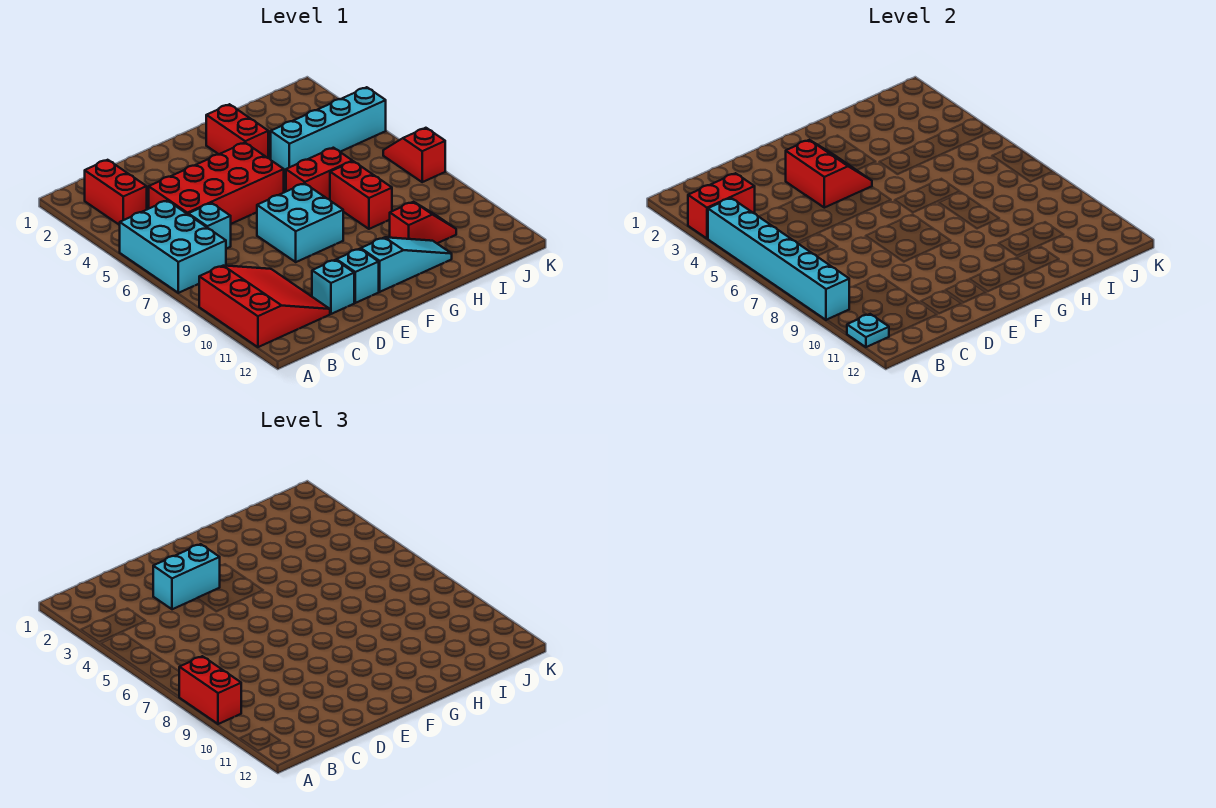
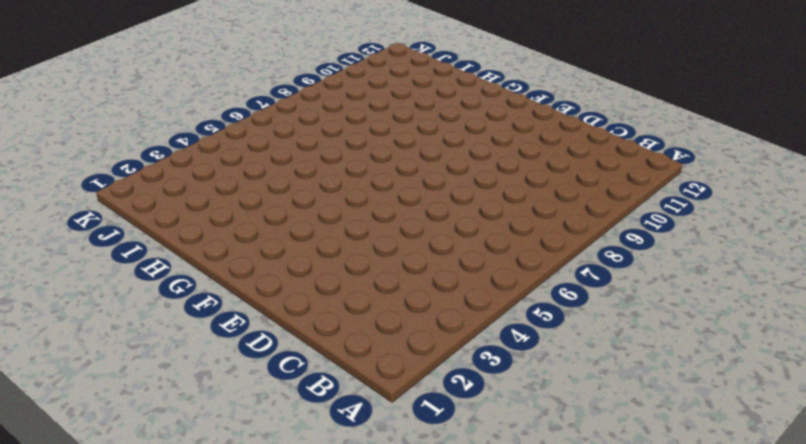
none -> cyan brick A5:B7 level 1
none -> red slope A9:C11 level 1 top A
none -> red brick B2:B3 level 1

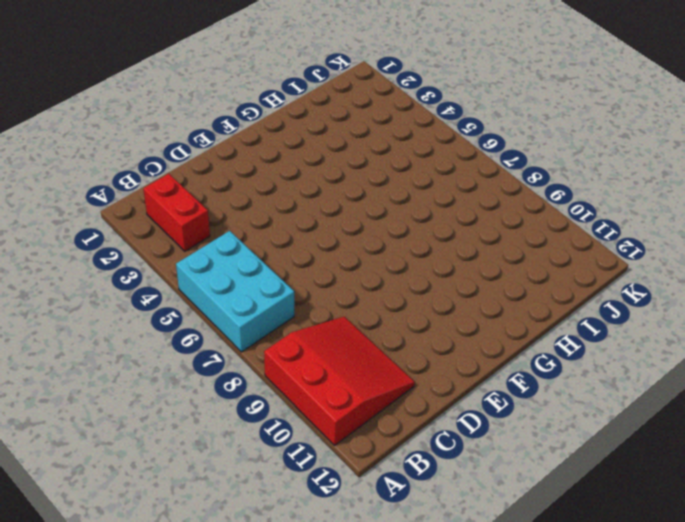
none -> red brick C4:F5 level 1
none -> cyan brick C6 level 1
none -> cyan brick D11 level 1

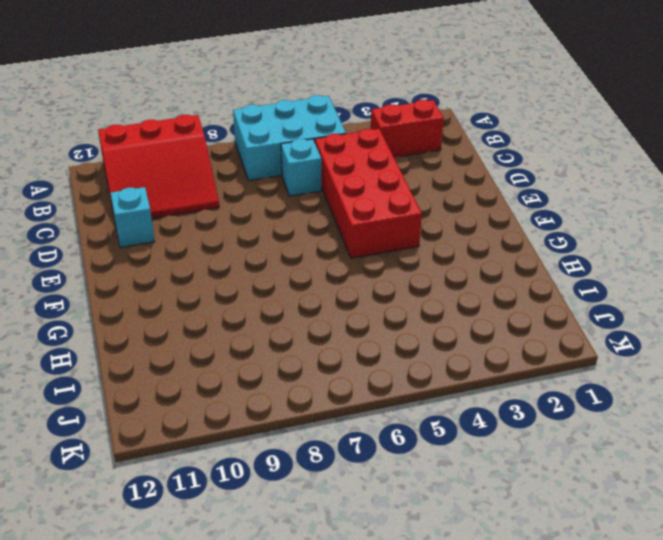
none -> cyan brick E7:F8 level 1
none -> cyan brick E11 level 1
none -> cyan slope F11:H11 level 1 top F

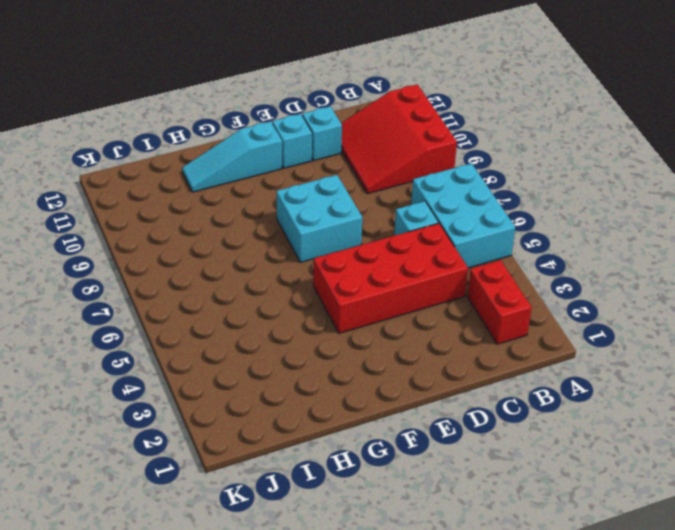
none -> red brick G2:G3 level 1
none -> red brick G6:H6 level 1
none -> cyan brick H4:K4 level 1

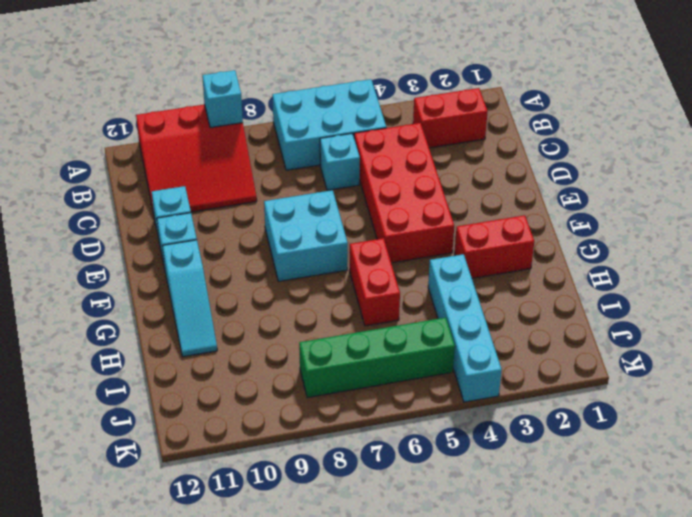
cyan brick A9 level 2 -> cyan brick A4:A9 level 2
green brick J5:J8 level 1 -> none
none -> red brick H7:H8 level 1
none -> red slope H10:I10 level 1 top H
none -> red slope K6:K7 level 1 top 7

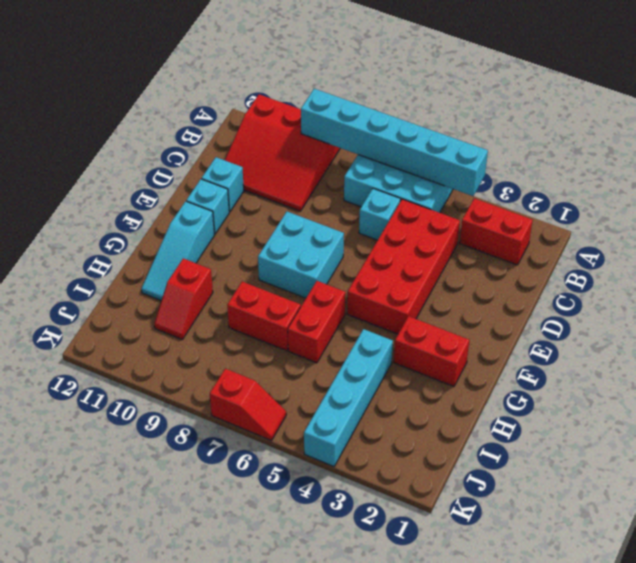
none -> red brick A3:B3 level 2
none -> cyan plate A11 level 2
none -> red slope E3:F4 level 2 top E

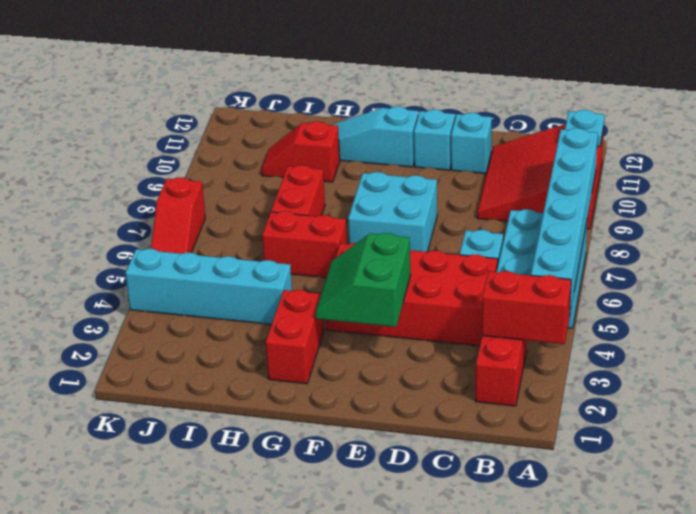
green slope E3:F4 level 2 top E -> red slope E3:F4 level 2 top E
none -> red brick A8:A9 level 3
none -> cyan brick D3:E3 level 3

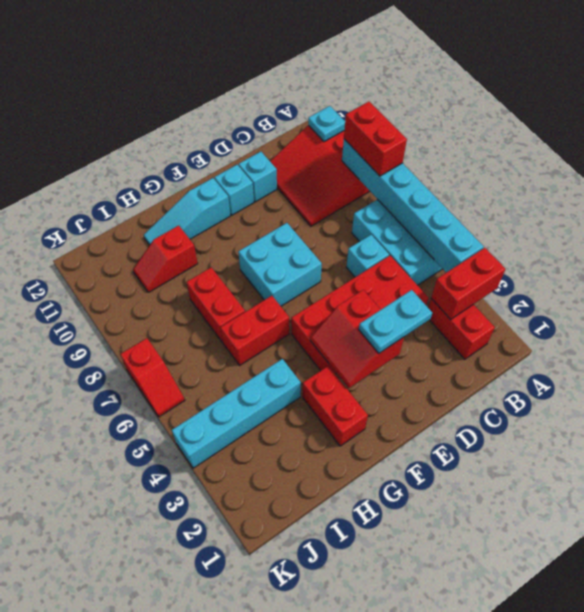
cyan plate D3:E3 level 3 -> cyan brick D3:E3 level 3

